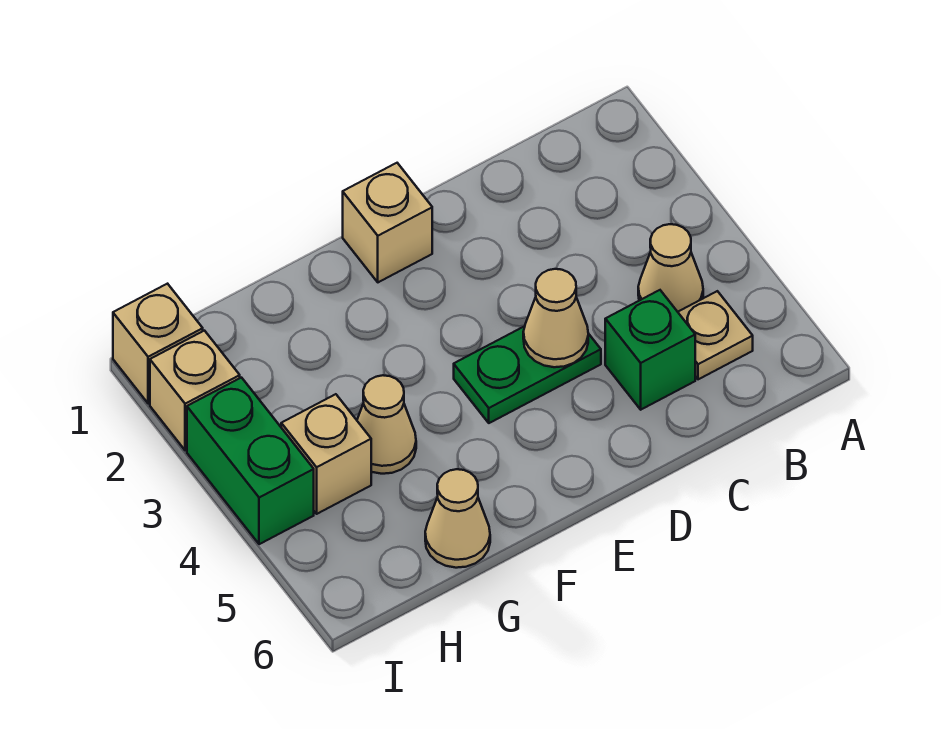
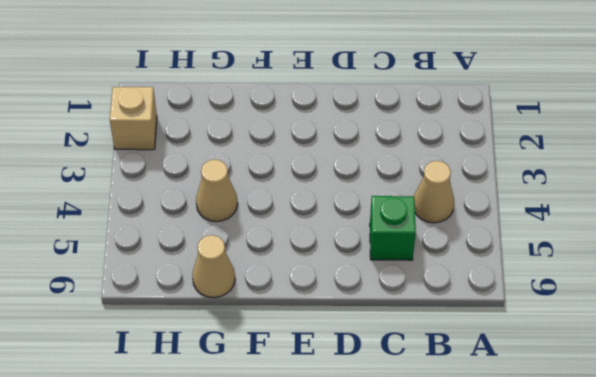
none -> tan plate B5 level 1
none -> green plate D4:E4 level 1
none -> tan brick E1 level 1

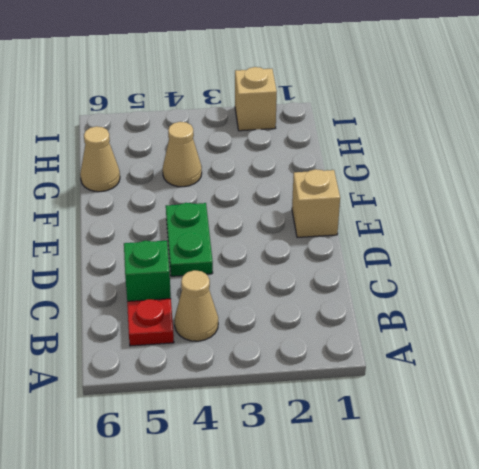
red plate B5 level 1 -> tan plate B5 level 1
none -> tan brick H4 level 1
none -> tan brick I1 level 1
none -> green brick I3:I4 level 1

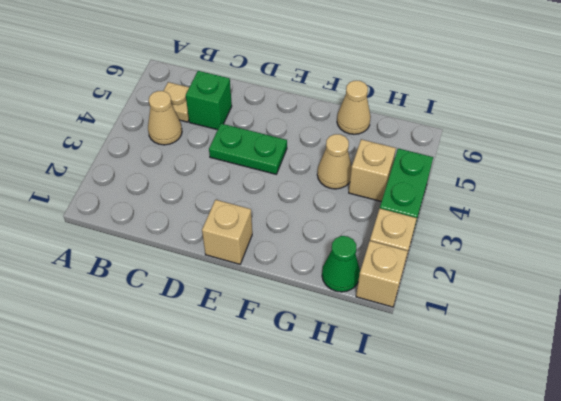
green cone H1 level 1 -> none
none -> tan cone D4 level 2

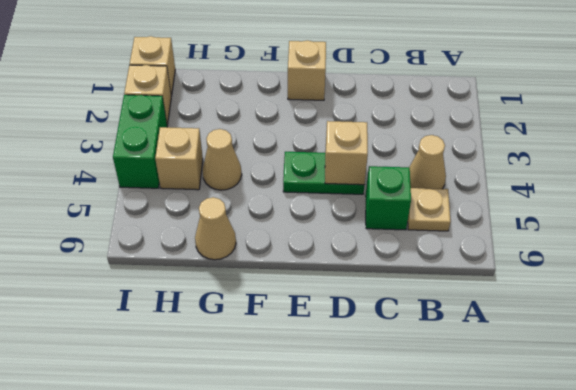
tan brick D4 level 2 -> tan cone D4 level 2

